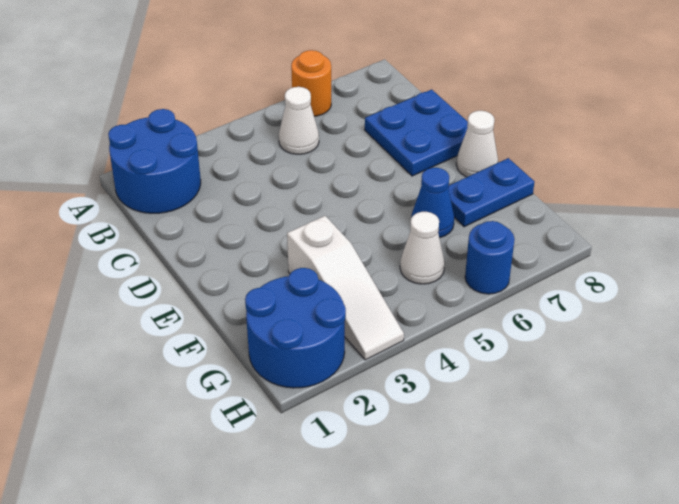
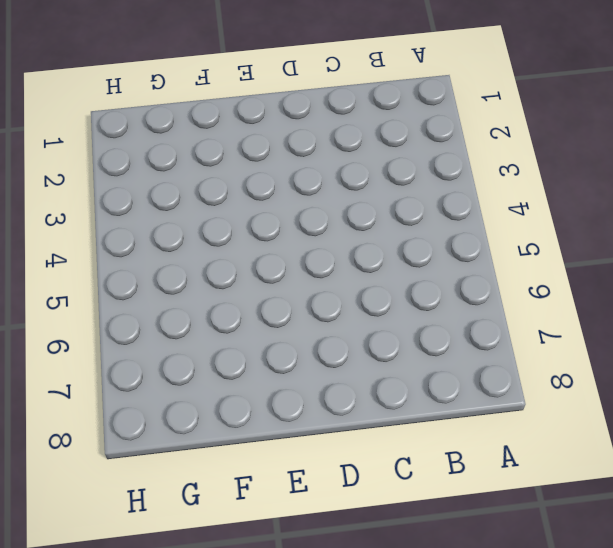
none -> blue round brick A1:B2 level 1
none -> orange round brick A6 level 1

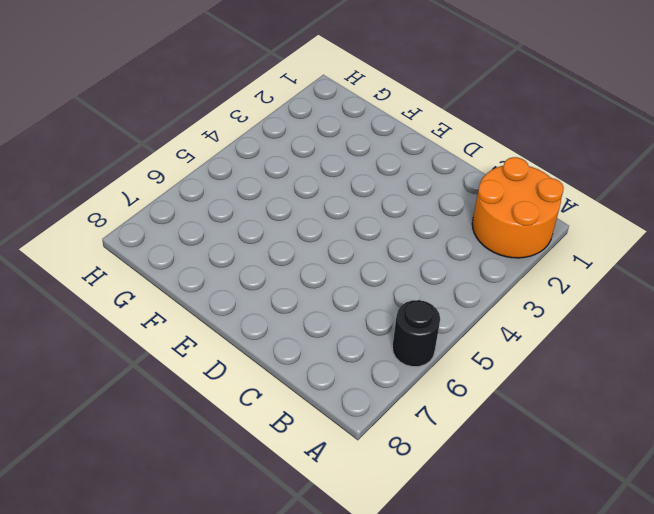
orange round brick A1:B2 level 1 -> blue round brick A1:B2 level 1
black round brick A6 level 1 -> orange round brick A6 level 1
none -> white cone B5 level 1
none -> blue plate C7:D8 level 1

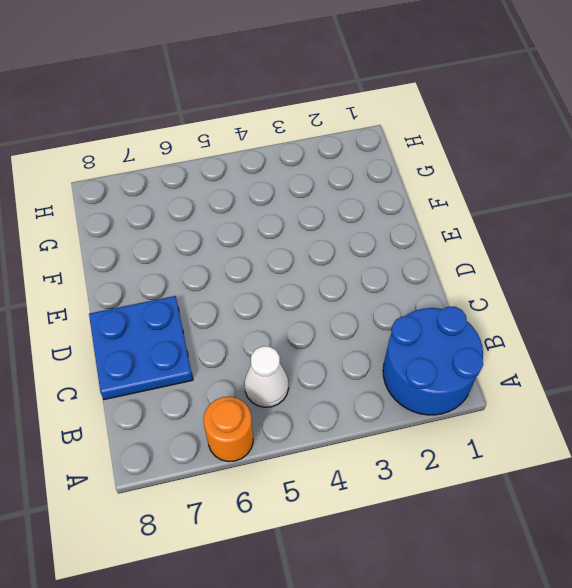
none -> white cone E8 level 1
none -> white slope F3:H3 level 1 top F

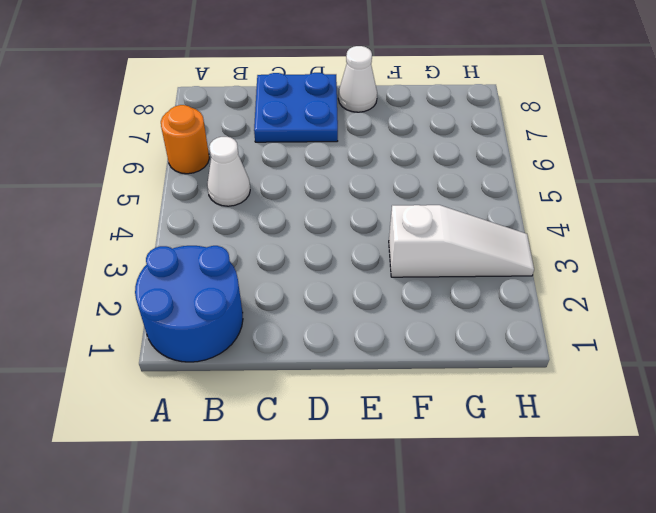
none -> blue cone F6 level 1
none -> blue plate F7:F8 level 1

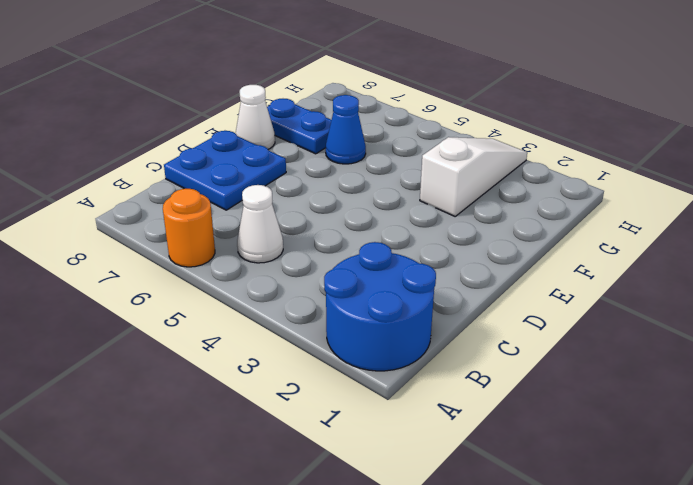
none -> blue round brick G1:H2 level 1
none -> white cone G5 level 1

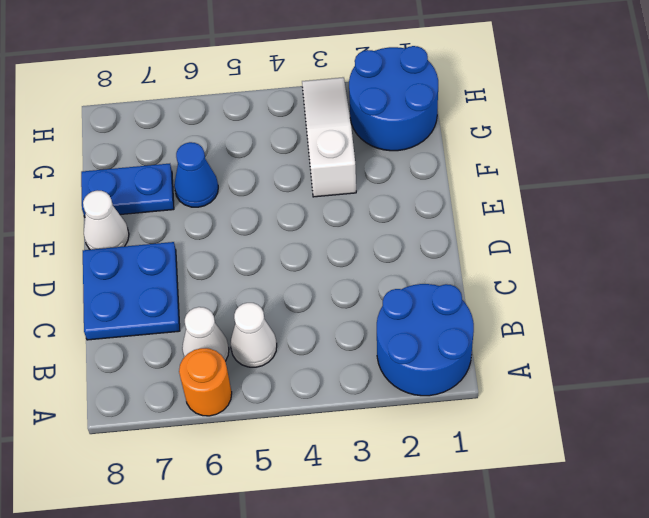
white cone B6 level 1 -> white cone G5 level 1
none -> blue round brick H6 level 1

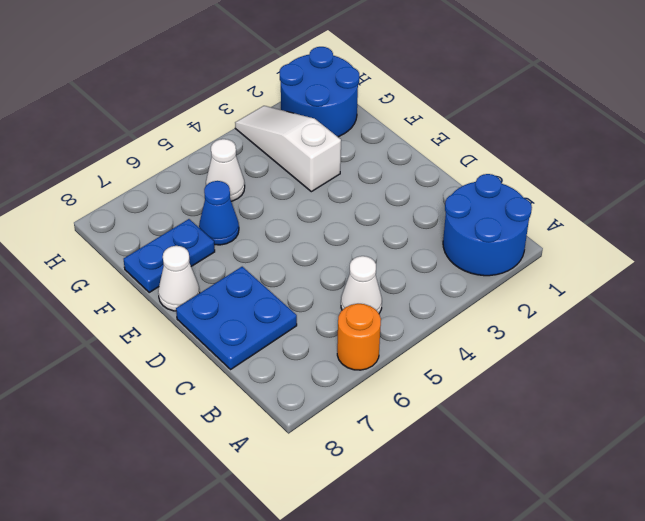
none -> blue round brick H6 level 1

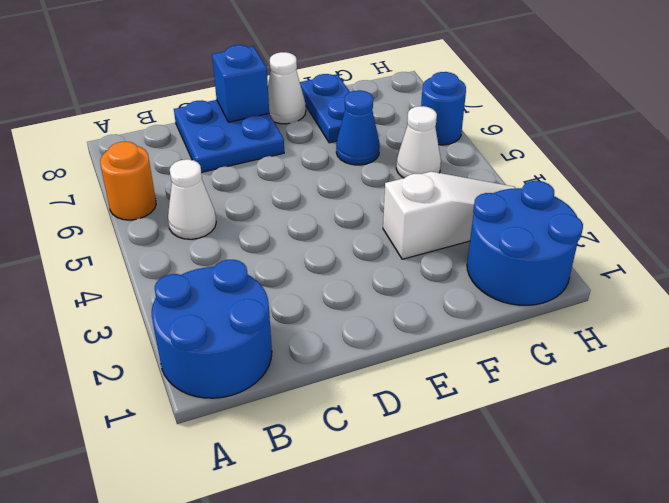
blue brick D8 level 2 -> none

